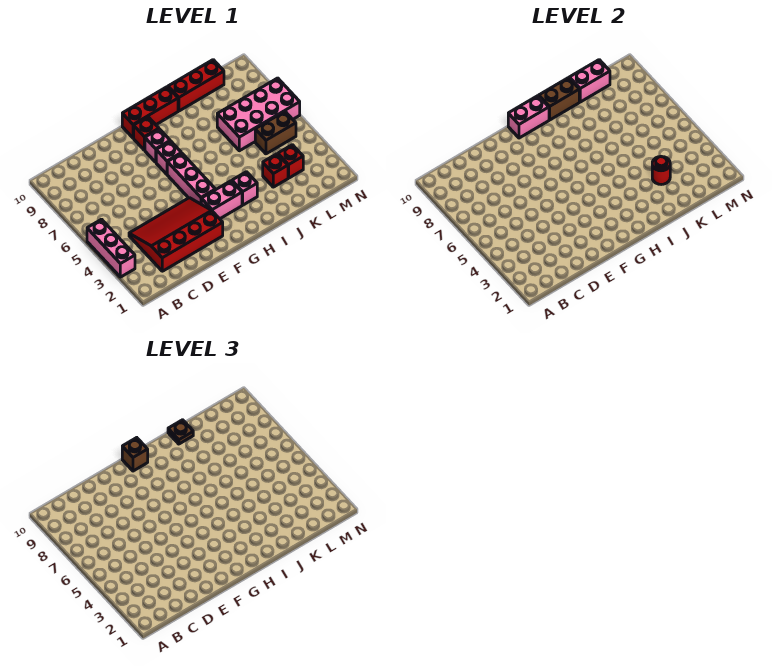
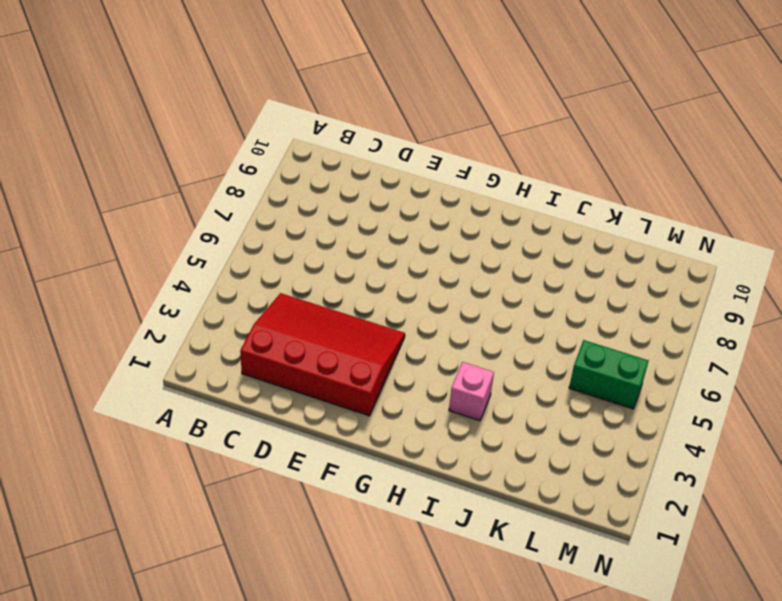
green brick L5:M5 level 1 -> brown brick L5:M5 level 1
none -> pink brick A3:A5 level 1
none -> pink brick G3:H3 level 1
none -> pink brick G4:G6 level 1

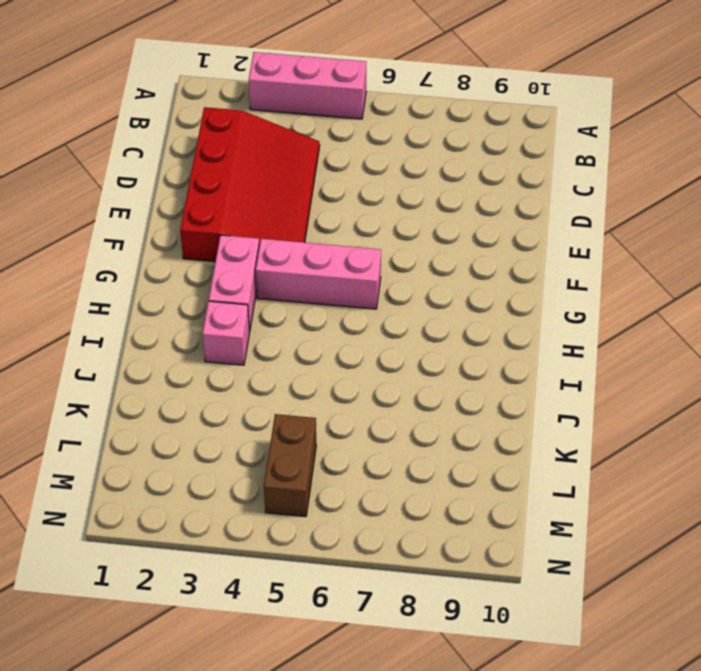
none -> pink brick G7 level 1
none -> pink brick G8 level 1
none -> red brick G9 level 1

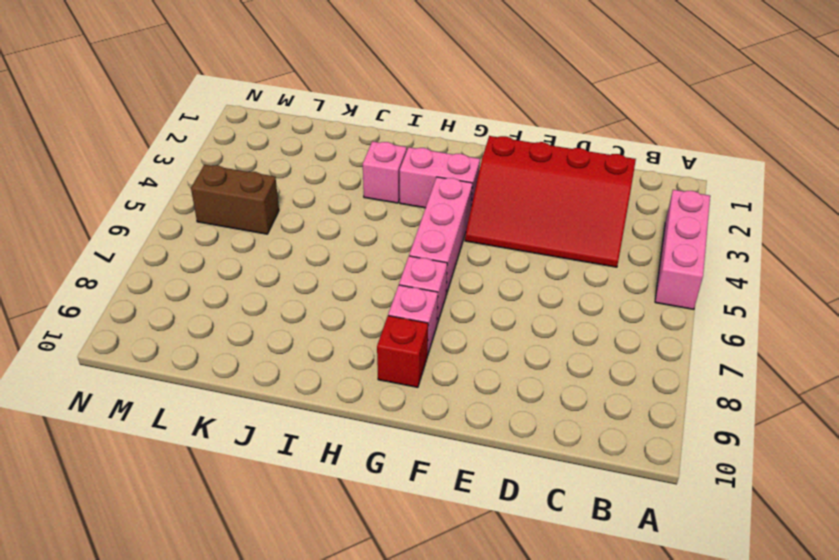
none -> red brick G10:I10 level 1
none -> red brick J10:L10 level 1
none -> red brick K3 level 1

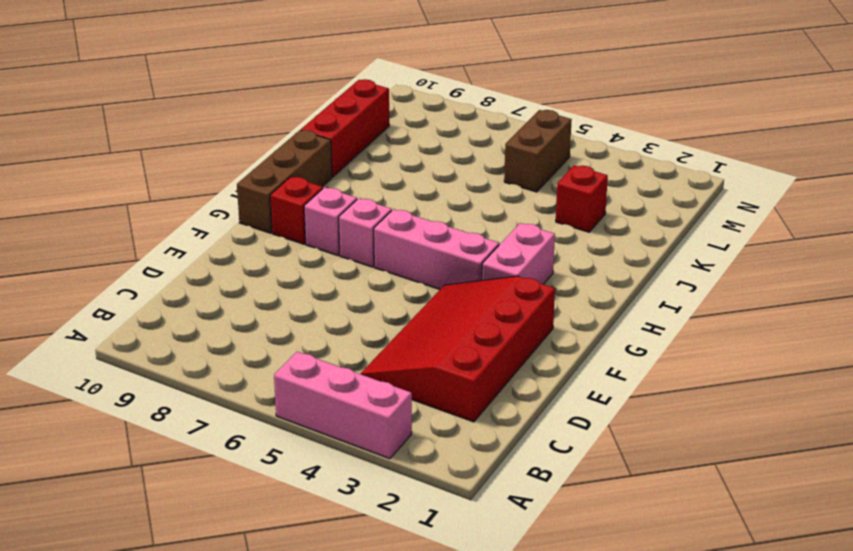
brown brick G10:I10 level 1 -> red brick G10:I10 level 1
none -> pink brick I3 level 1
none -> pink brick K6:N7 level 1
none -> red brick L3 level 1

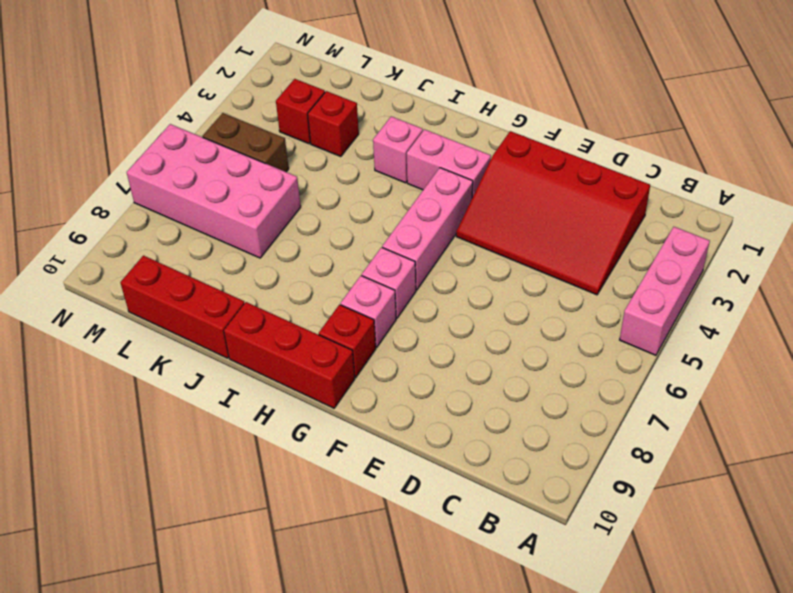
none -> pink brick G10:H10 level 2
none -> brown brick I10:J10 level 2
none -> red round brick K3 level 2

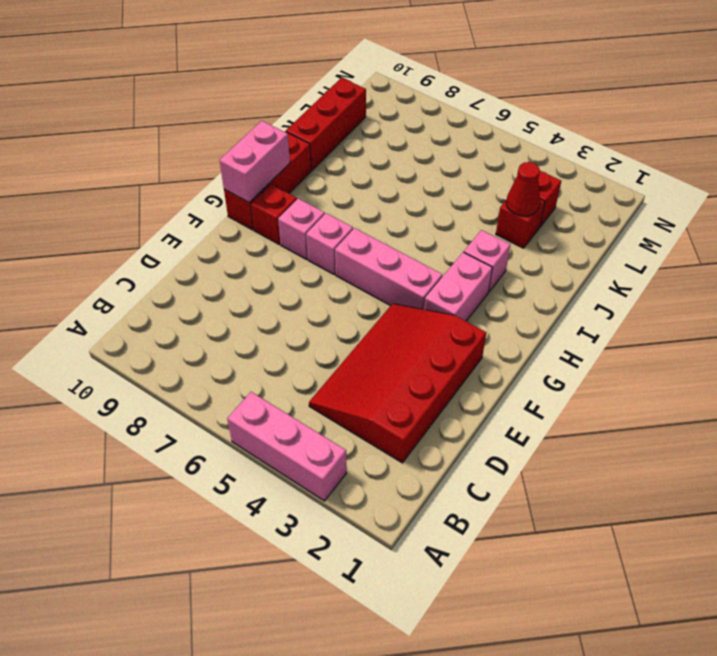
red cone K3 level 2 -> red round brick K3 level 2
none -> pink brick K6:N7 level 1
none -> brown brick L5:M5 level 1
none -> brown brick I10:J10 level 2

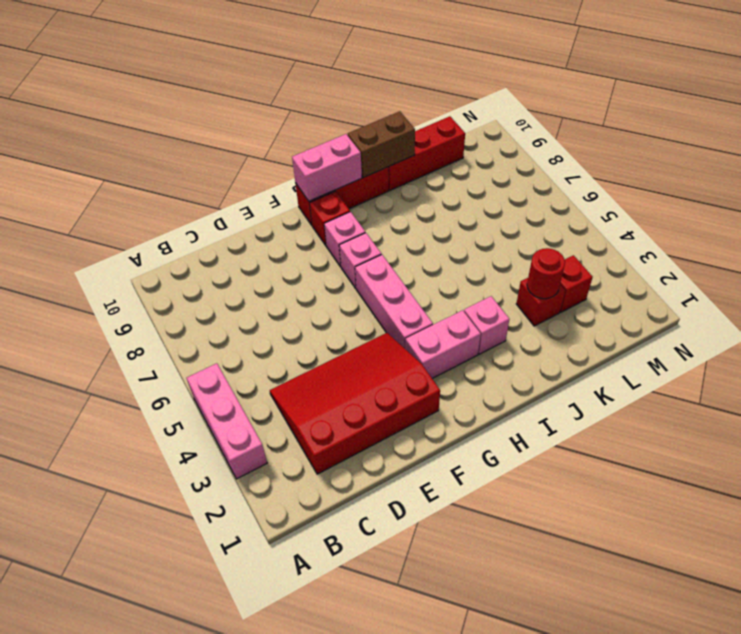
none -> pink brick K6:N7 level 1
none -> brown brick L5:M5 level 1
none -> pink brick K10:L10 level 2

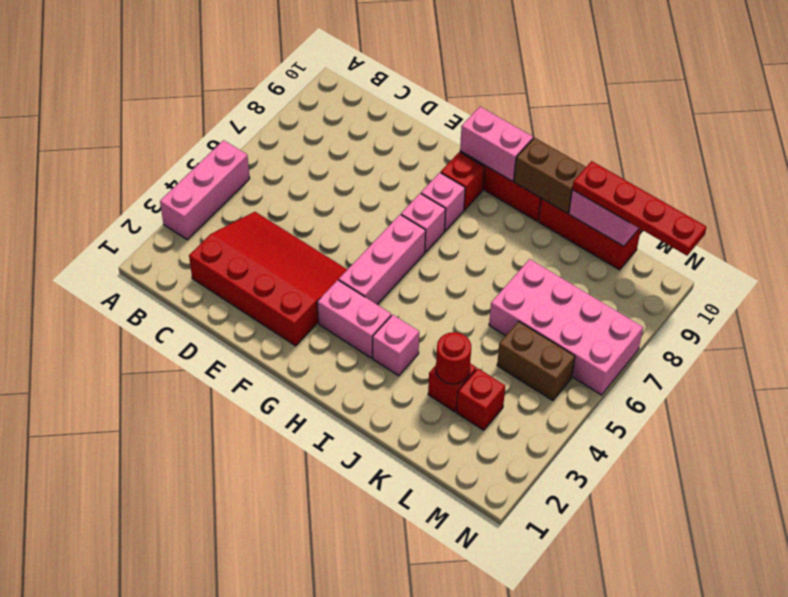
red plate K10:N10 level 3 -> none
none -> brown brick G10 level 3
none -> brown plate J10 level 3

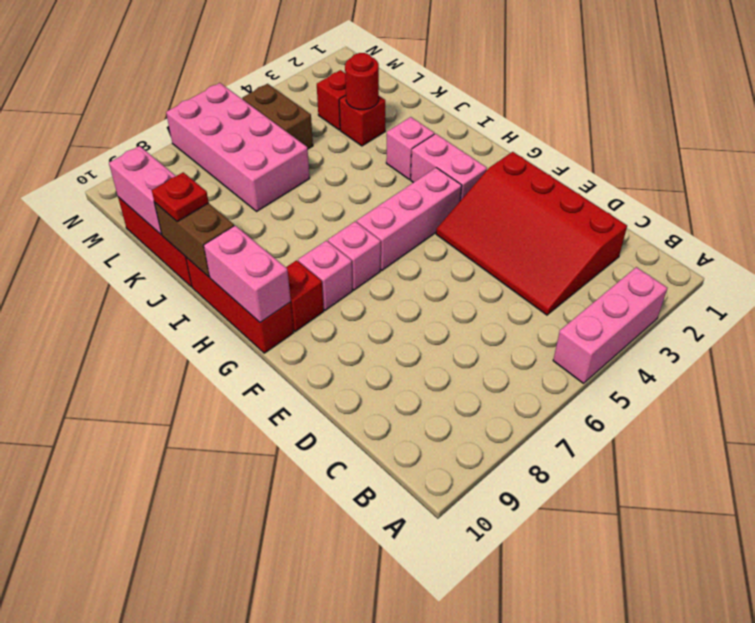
red plate J10 level 3 -> brown plate J10 level 3
none -> brown brick G10 level 3

